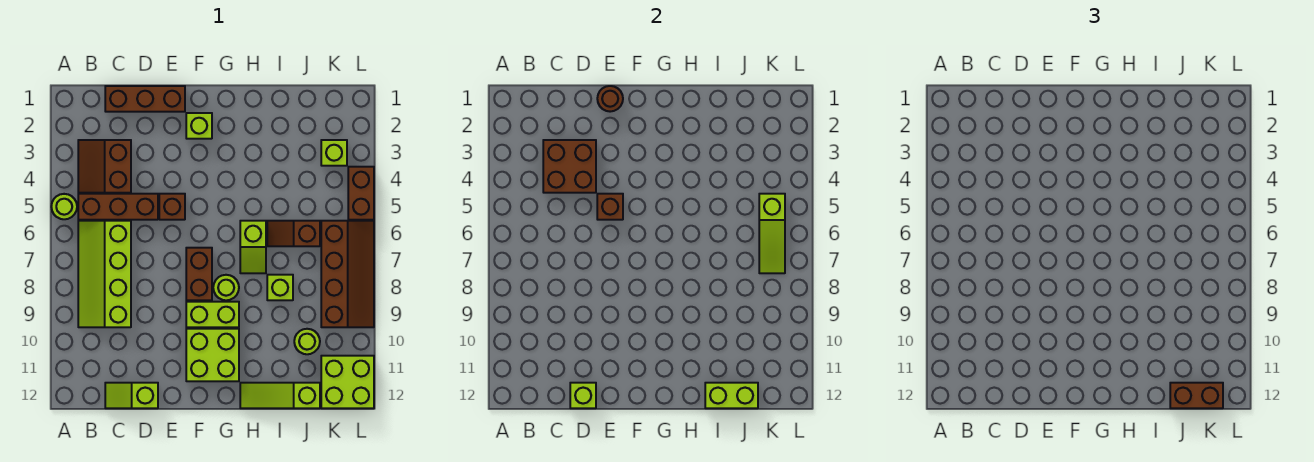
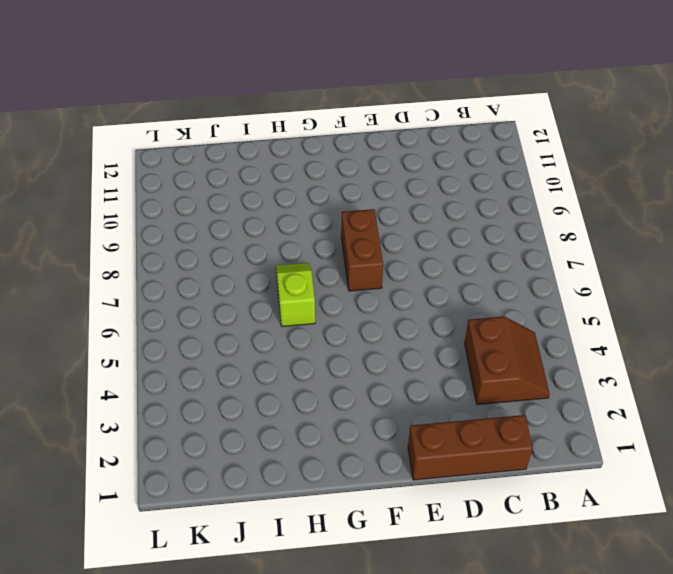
none -> lime round brick A5 level 1
none -> brown brick B5:D5 level 1
none -> lime slope B6:C9 level 1 top C

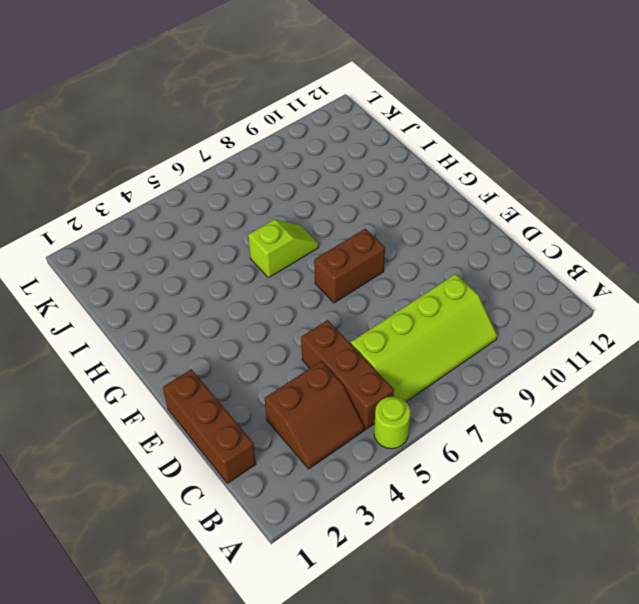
none -> lime slope C12:D12 level 1 top D
none -> brown brick E5 level 1
none -> lime brick F2 level 1

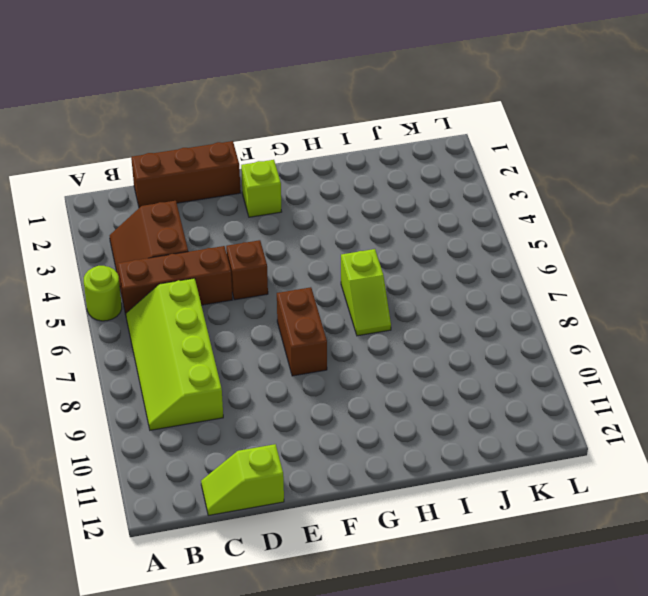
none -> lime brick F9:G9 level 1
none -> lime brick F10:G11 level 1
none -> lime round brick G8 level 1

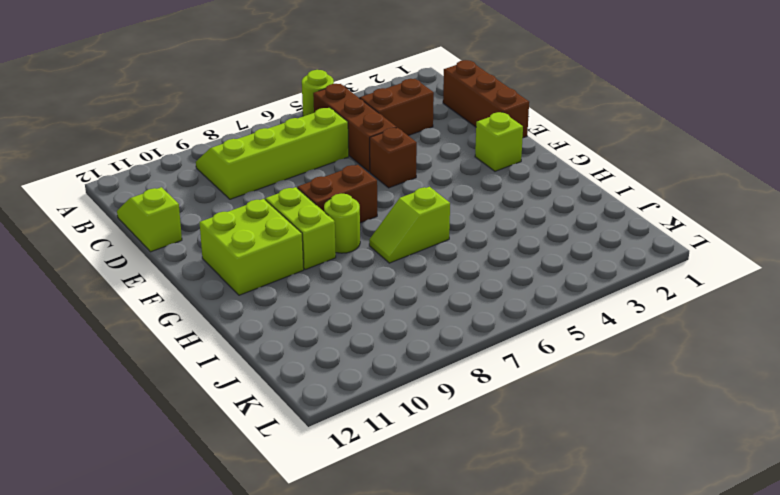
none -> lime slope H12:J12 level 1 top J
none -> brown slope I6:J6 level 1 top J
none -> lime brick I8 level 1

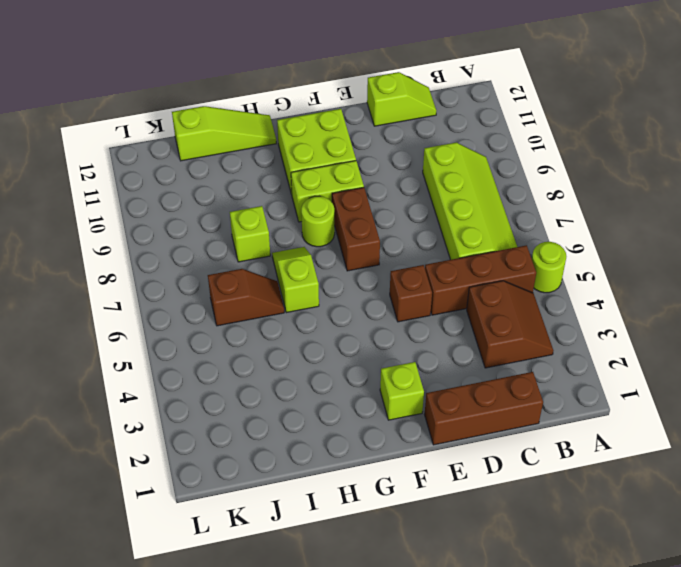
none -> lime round brick J10 level 1
none -> lime brick K3 level 1
none -> brown slope K6:L9 level 1 top K

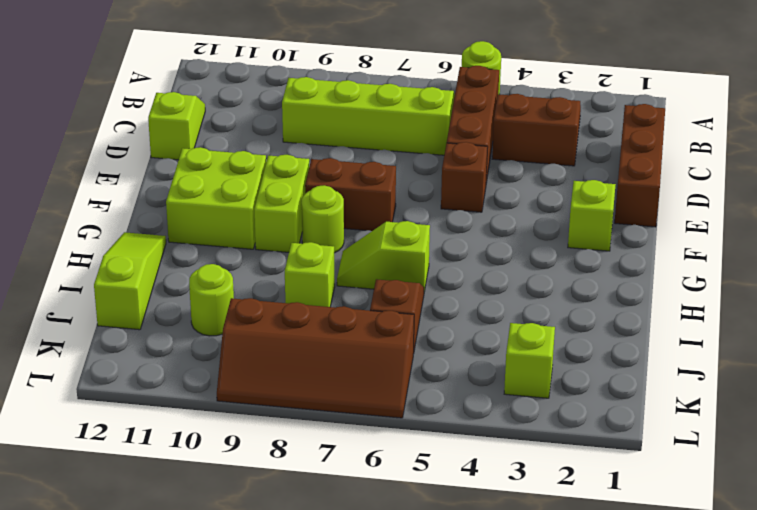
none -> lime brick K11:L12 level 1
none -> brown brick L4:L5 level 1
none -> brown brick C3:D4 level 2

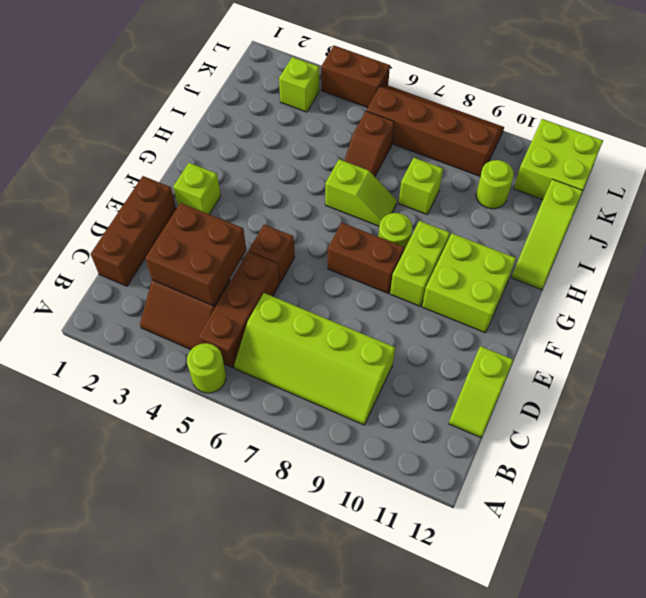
none -> lime brick D12 level 2
none -> brown round brick E1 level 2
none -> brown brick E5 level 2

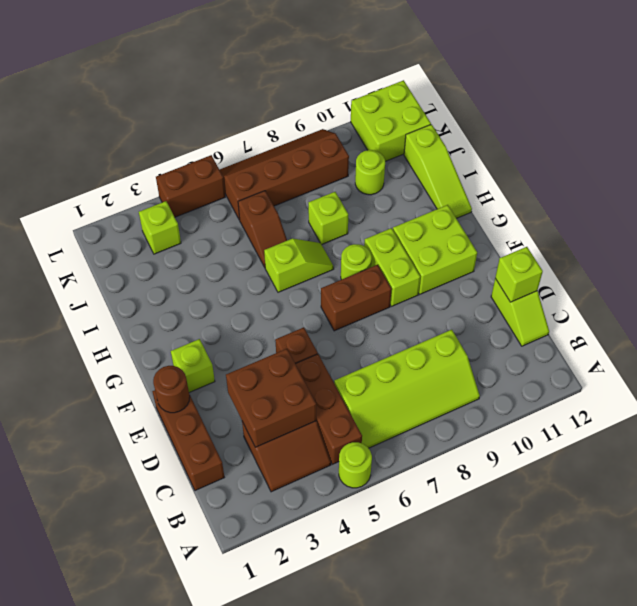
none -> brown brick E5 level 2
none -> lime brick I12:J12 level 2
none -> lime slope K5:K7 level 2 top 5

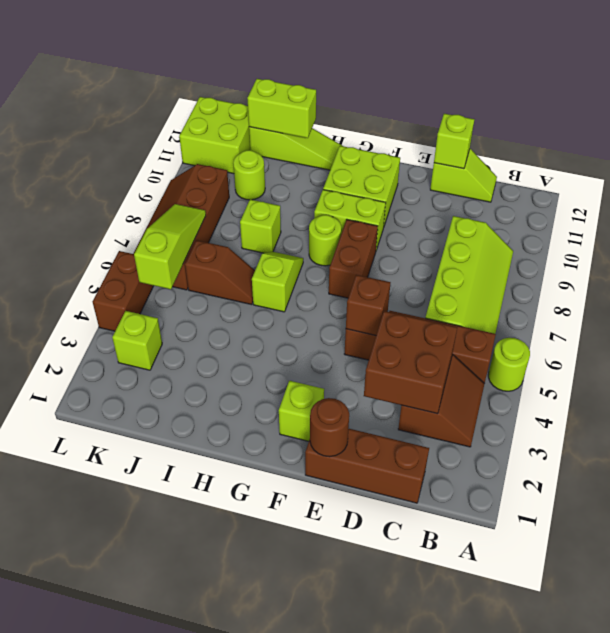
none -> brown brick J12:K12 level 3

